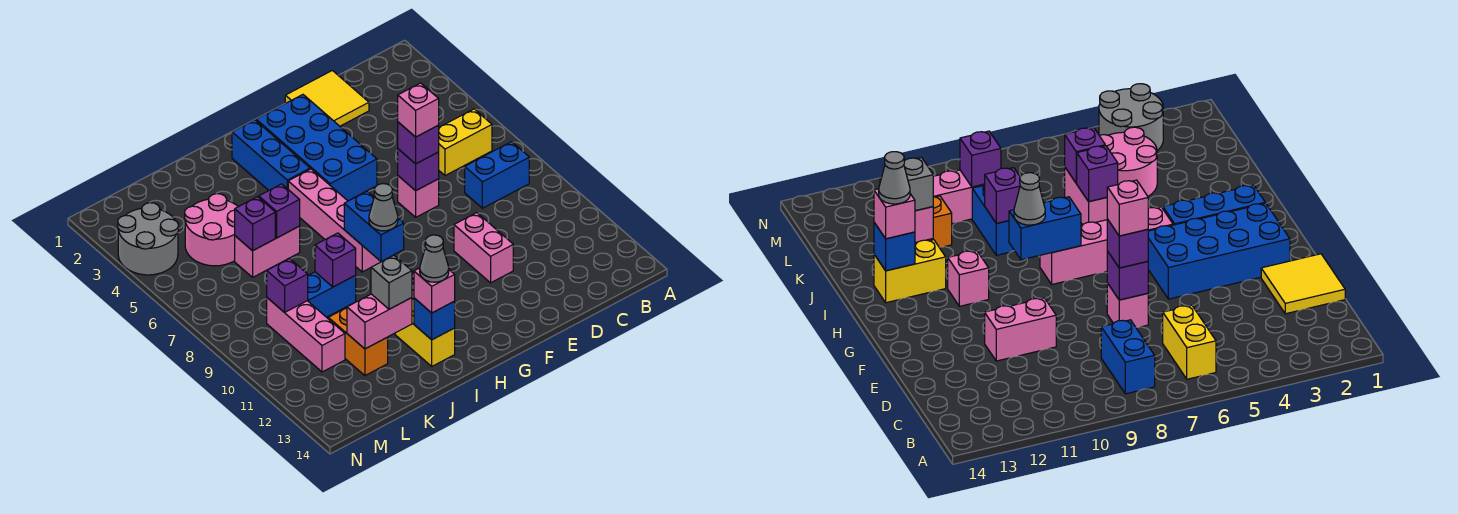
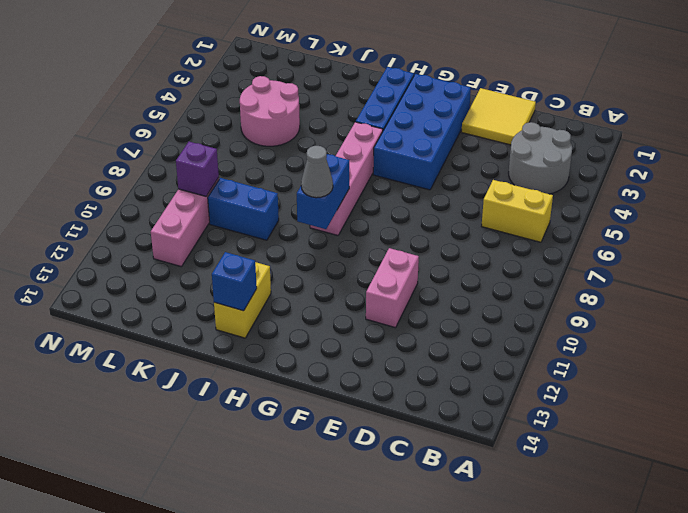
grey round brick B3:C4 level 1 -> grey round brick M3:N4 level 1
none -> blue brick B8:C8 level 1
none -> pink brick E7 level 1
none -> pink brick H11 level 1
none -> pink brick J6:K6 level 1

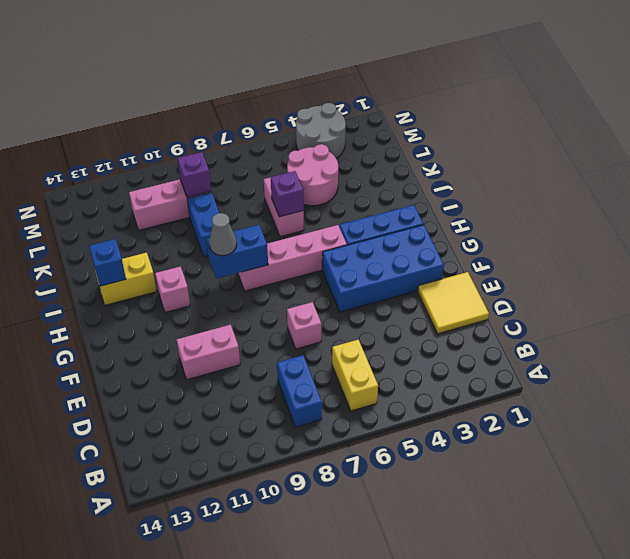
none -> orange brick K11:K12 level 1
none -> purple brick E7 level 2
none -> purple brick J9 level 2
none -> pink brick J12:K12 level 2

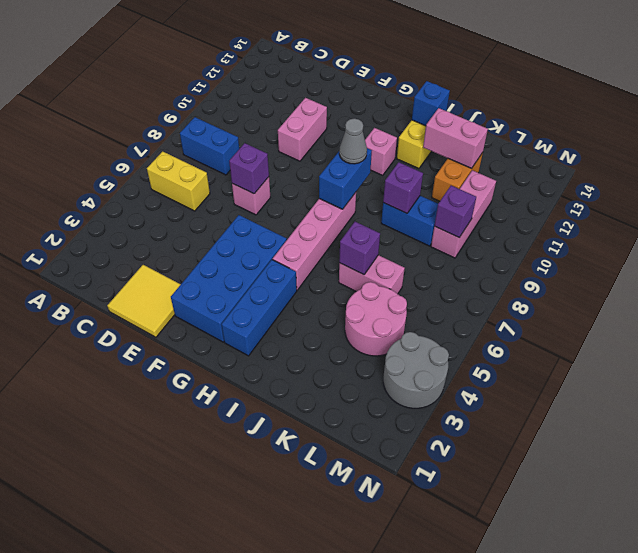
none -> purple brick K6 level 2
none -> purple brick E7 level 3
none -> pink brick I13 level 3
none -> grey brick J12 level 3

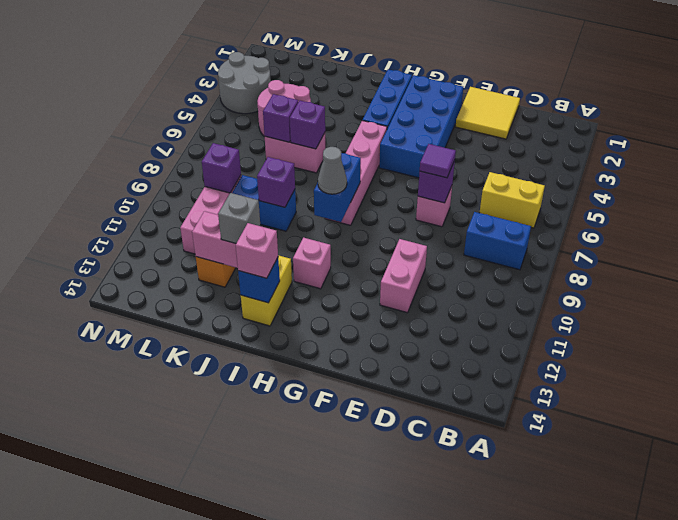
purple tile E7 level 3 -> purple brick E7 level 3
none -> pink brick E7 level 4
none -> grey cone I13 level 4

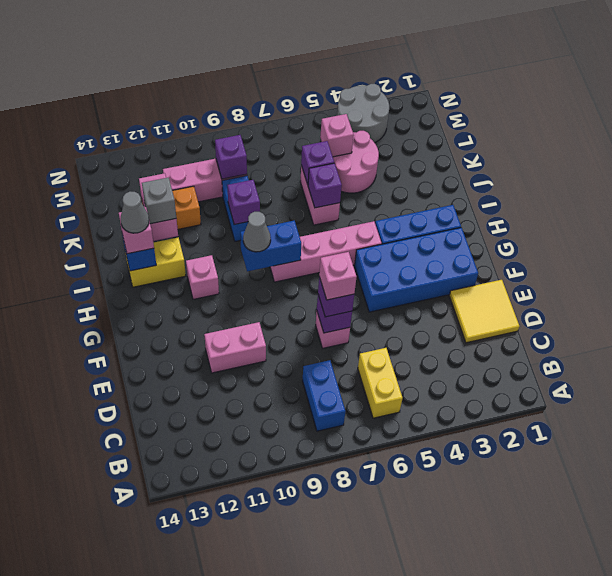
pink brick L5 level 2 -> none

